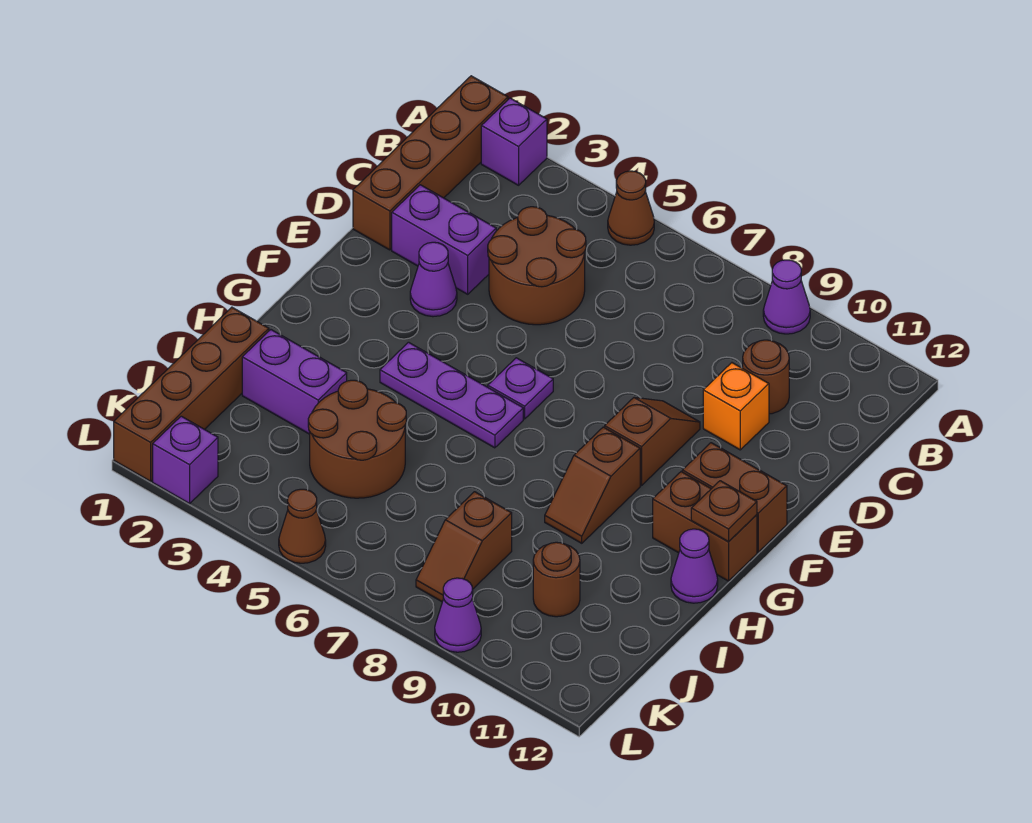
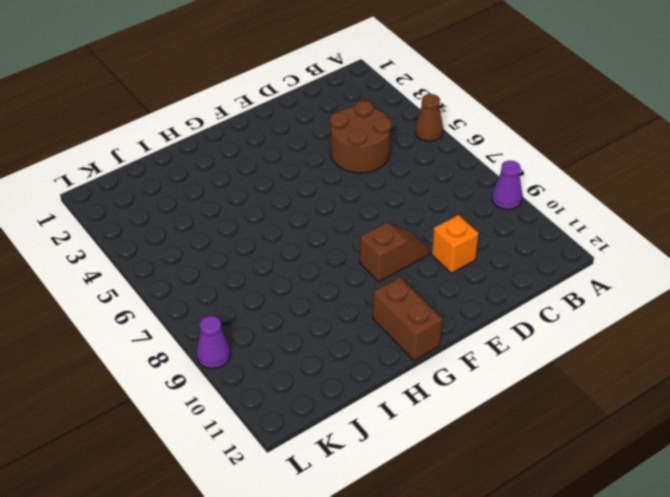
none -> brown brick A1:D1 level 1
none -> purple brick A2 level 1
none -> brown round brick C10 level 1

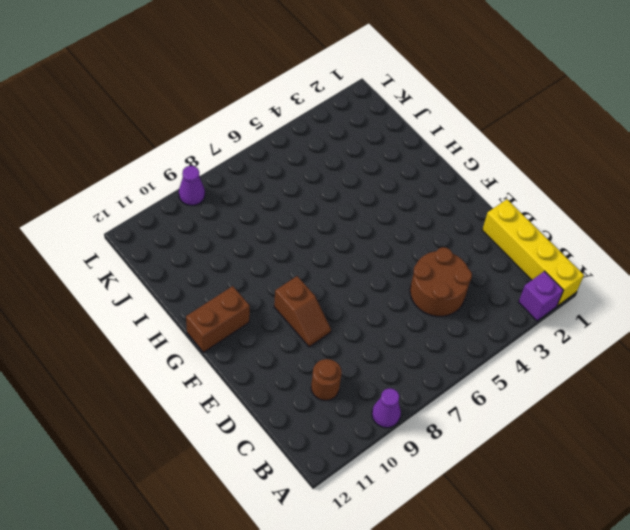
yellow brick A1:D1 level 1 -> brown brick A1:D1 level 1
none -> brown cone A5 level 1
none -> purple brick D2:D3 level 1
none -> orange brick D10 level 1

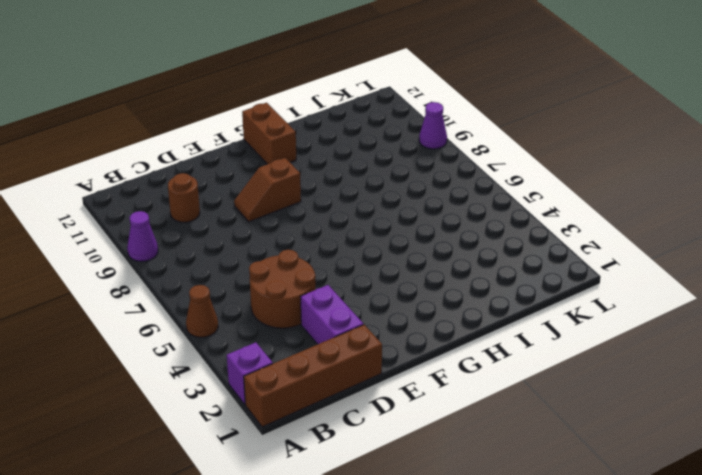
none -> orange brick D10 level 1
none -> purple cone E3 level 1
none -> purple plate F6 level 1

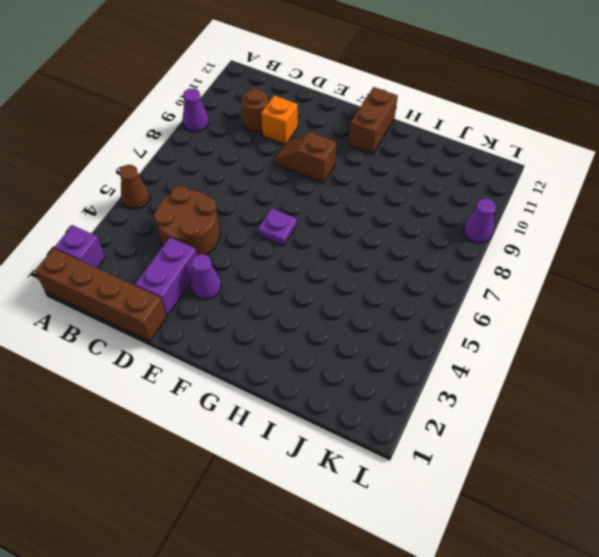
none -> brown brick F11:F12 level 1
none -> purple plate G4:G6 level 1
none -> brown slope G9:H9 level 1 top G

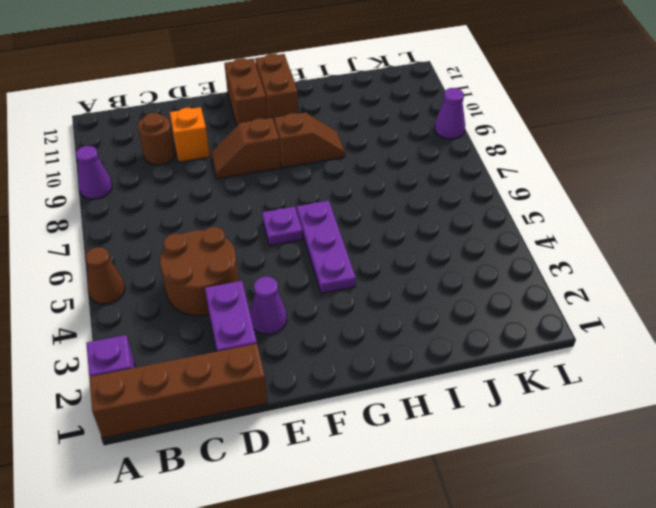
none -> purple cone H12 level 1
none -> brown brick I1:L1 level 1
none -> purple brick I2:I3 level 1

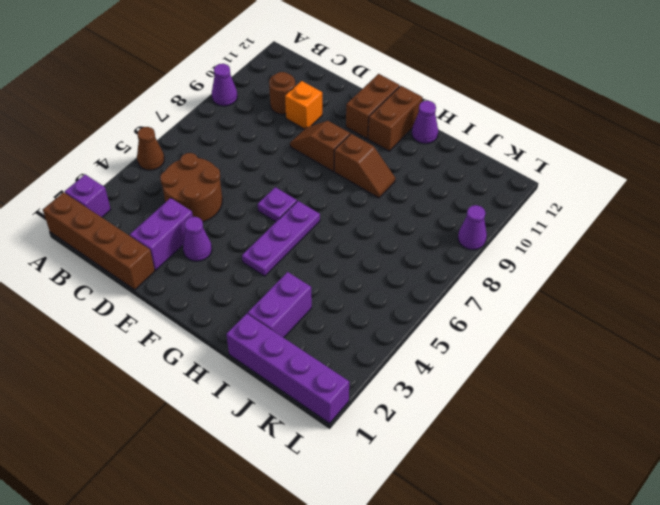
purple brick I1:L1 level 1 -> brown brick I1:L1 level 1
none -> brown round brick I4:J5 level 1
none -> brown slope J8:K8 level 1 top J
none -> brown round brick J10 level 1

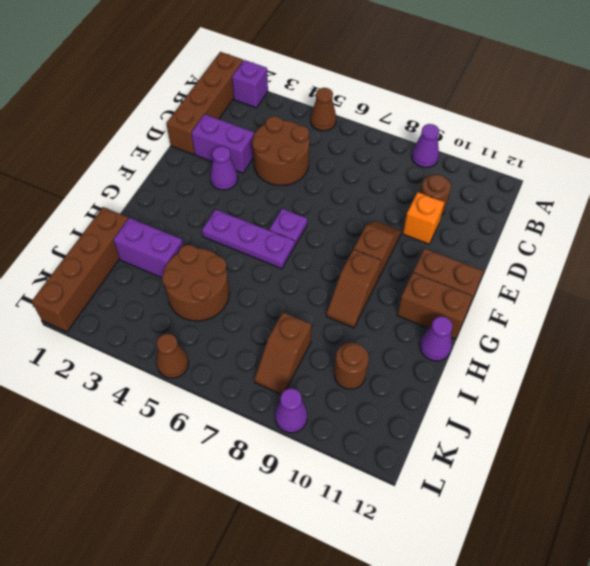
none -> purple brick L2 level 1
none -> brown plate G12 level 2

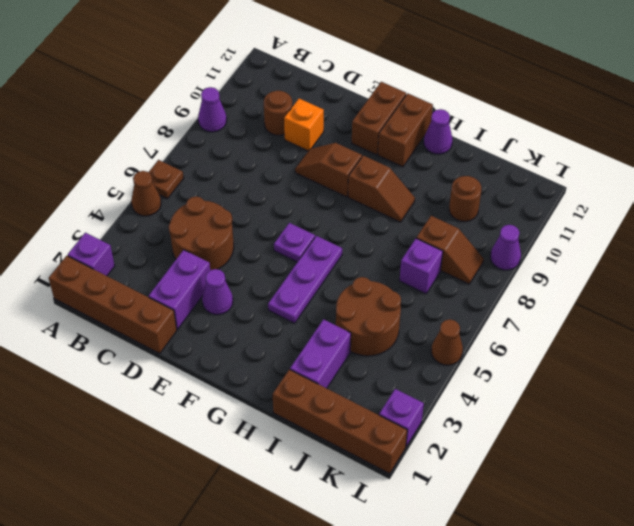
brown plate A6 level 1 -> brown plate G12 level 2
purple brick J7 level 1 -> none

